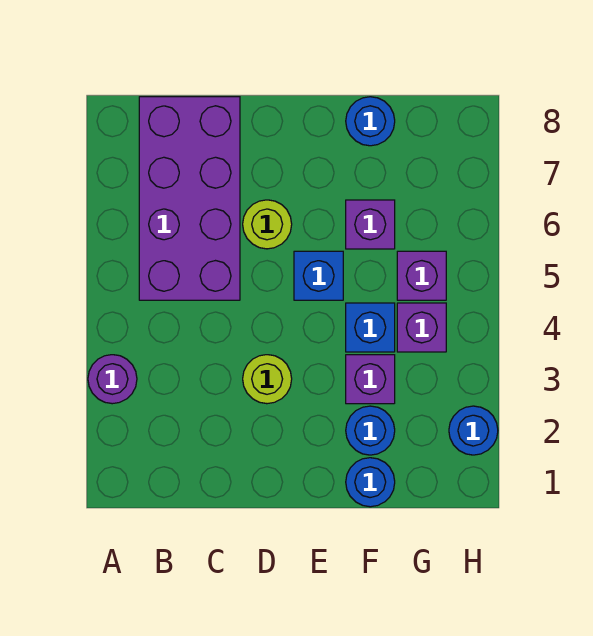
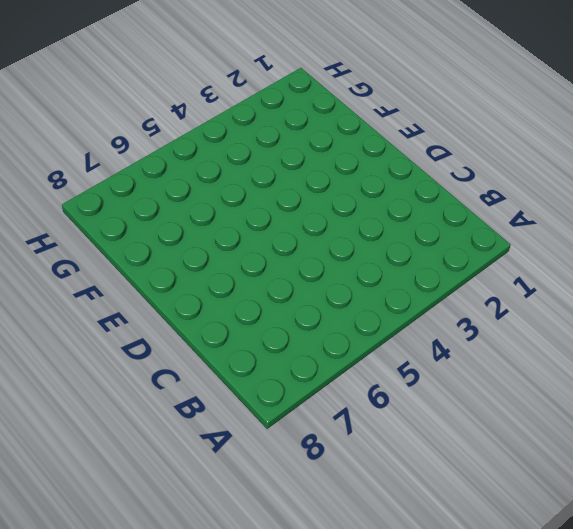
none -> purple round brick A3 level 1
none -> purple brick B5:C8 level 1
none -> lime round brick D3 level 1

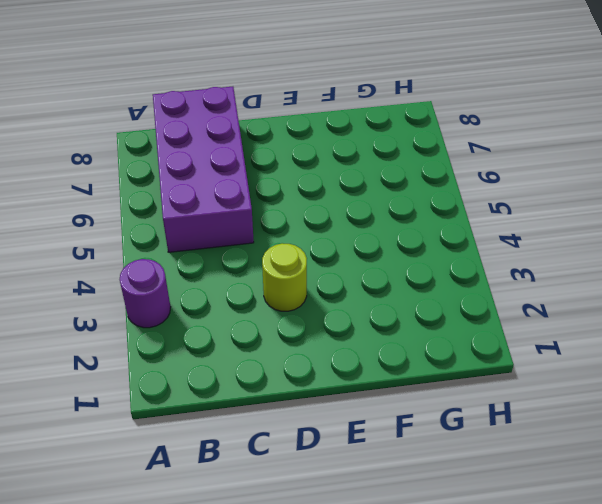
none -> lime round brick D6 level 1
none -> blue brick E5 level 1
none -> blue round brick F1 level 1

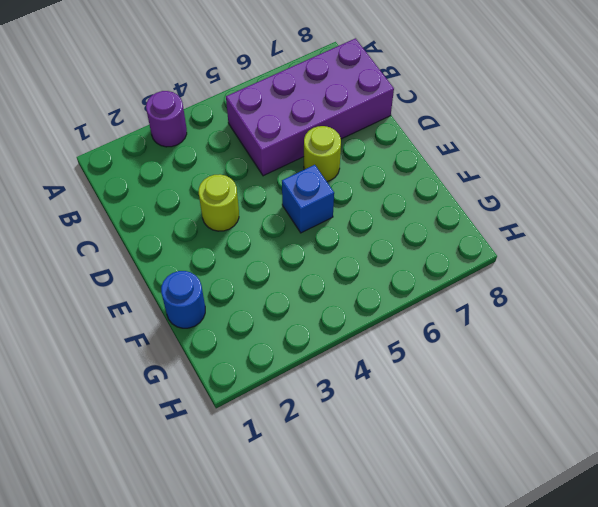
none -> blue round brick F2 level 1
none -> purple brick F3 level 1
none -> blue brick F4 level 1

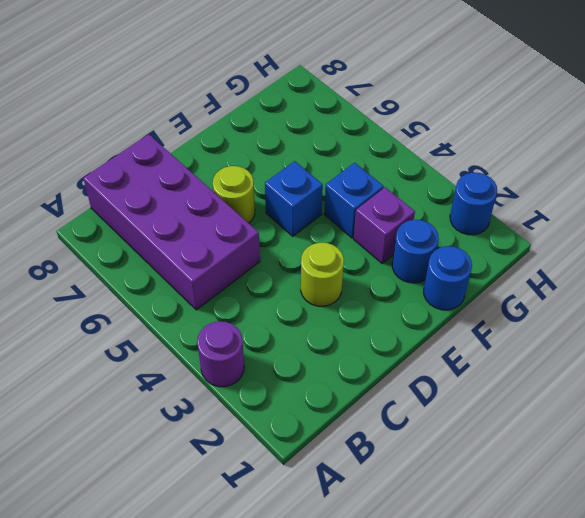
none -> purple brick F6 level 1
none -> blue round brick F8 level 1
none -> purple brick G4 level 1

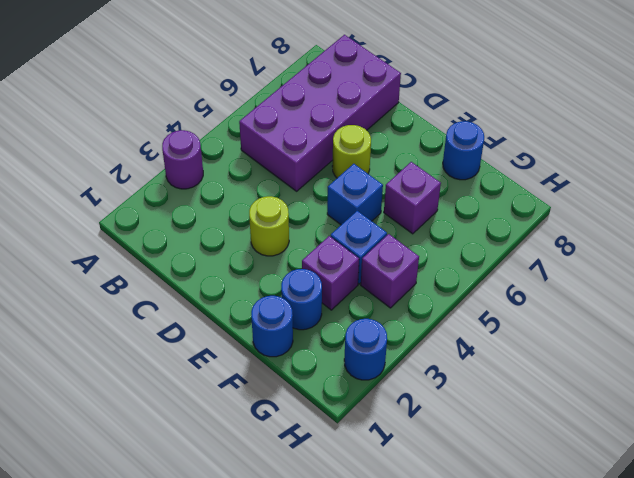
none -> purple brick G5 level 1

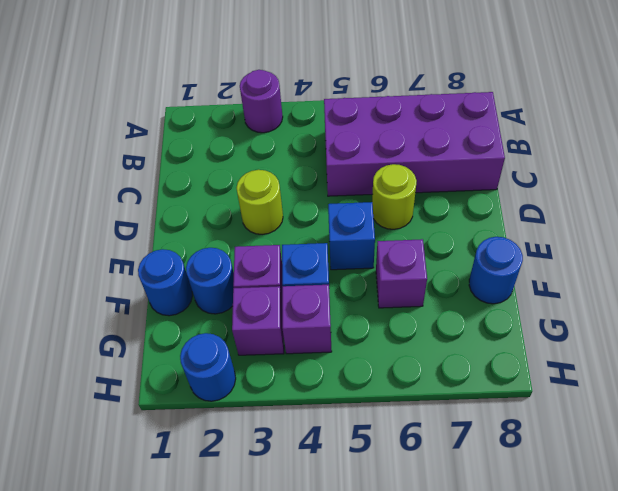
purple brick G3 level 1 -> purple brick G5 level 1

